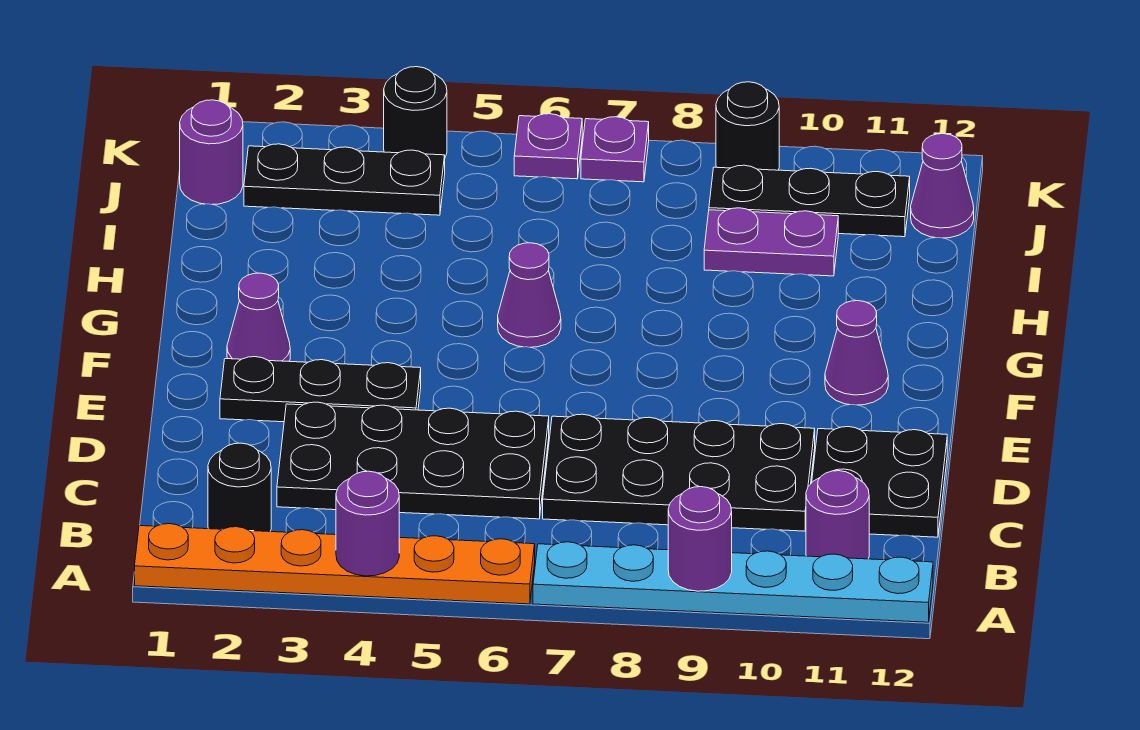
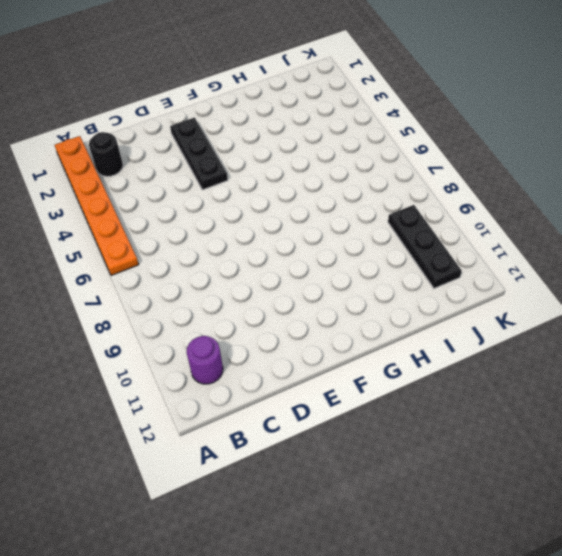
none -> cyan plate A7:A12 level 1
none -> black plate C3:D6 level 1
none -> black plate C7:D10 level 1

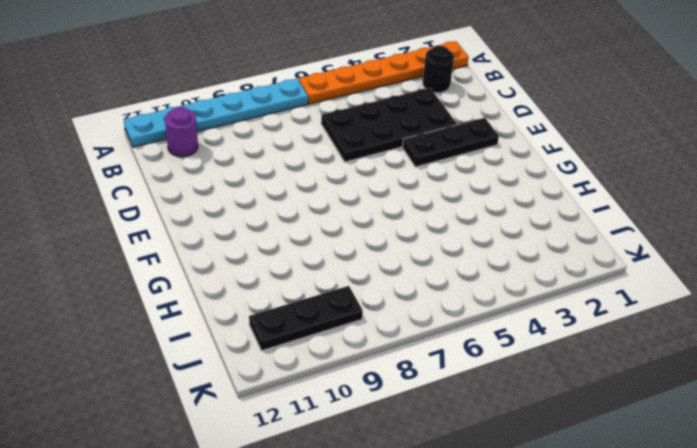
none -> black plate C7:D10 level 1
none -> black plate C11:D12 level 1
none -> purple cone F2 level 1

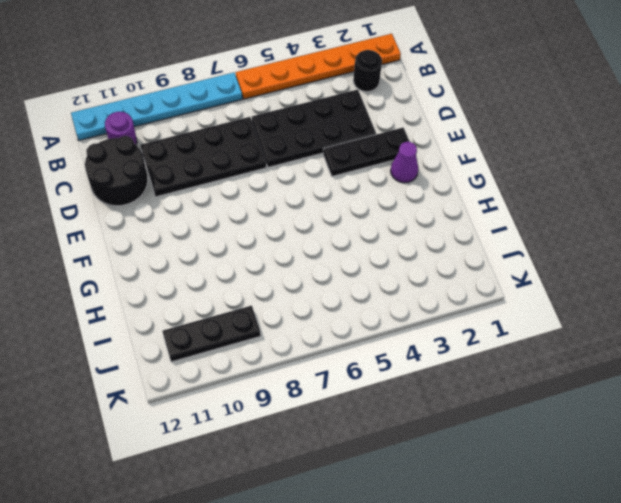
black round brick C11:D12 level 1 -> black plate C11:D12 level 1
none -> purple cone F11 level 1
none -> purple cone G6 level 1
none -> purple plate I9:I10 level 1

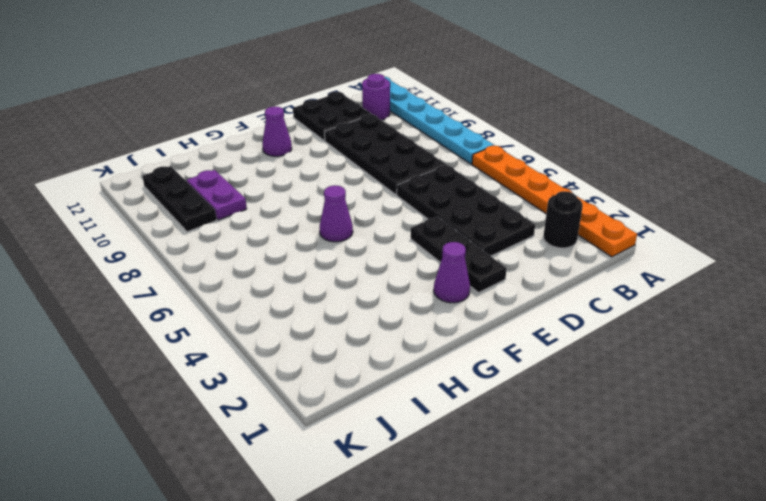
none -> purple round brick J1 level 1
none -> black plate J2:J4 level 1
none -> purple cone J12 level 1

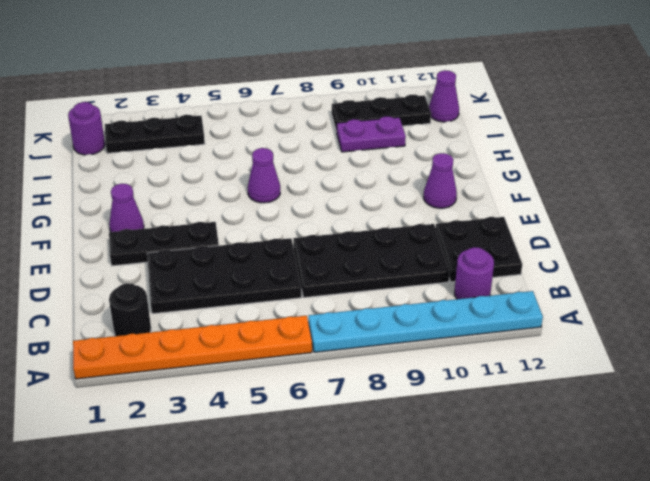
none -> black round brick K4 level 1
none -> purple plate K6 level 1
none -> purple plate K7 level 1

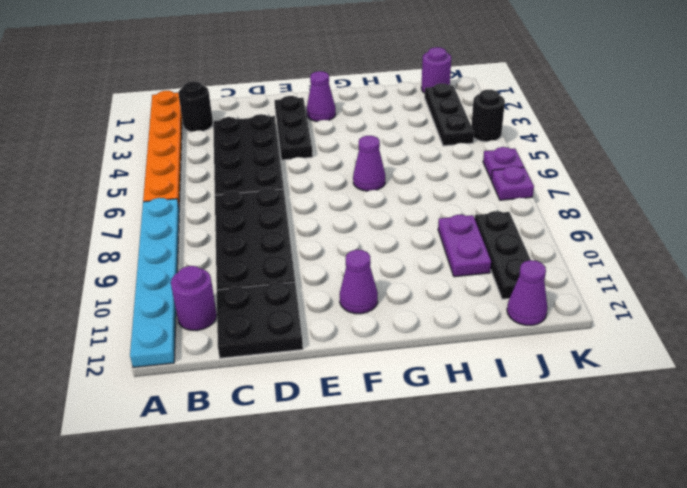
none -> black round brick K9 level 1
none -> purple round brick A4 level 2
none -> purple round brick A9 level 2

